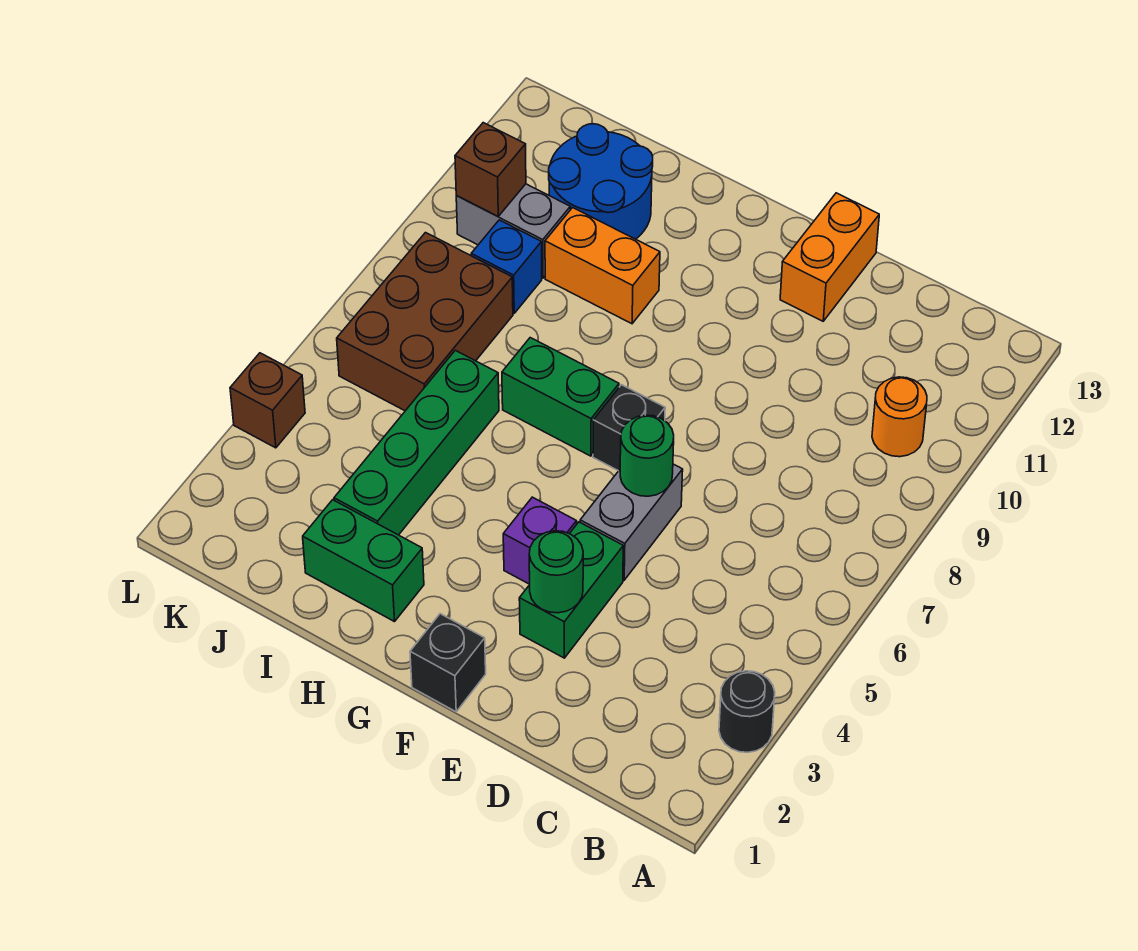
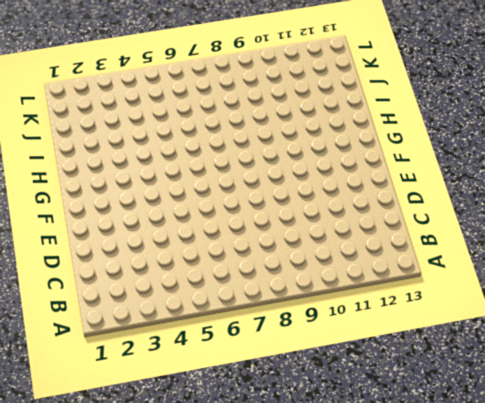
none -> black round brick A3 level 1
none -> orange round brick B10 level 1
none -> green brick E3:E4 level 1

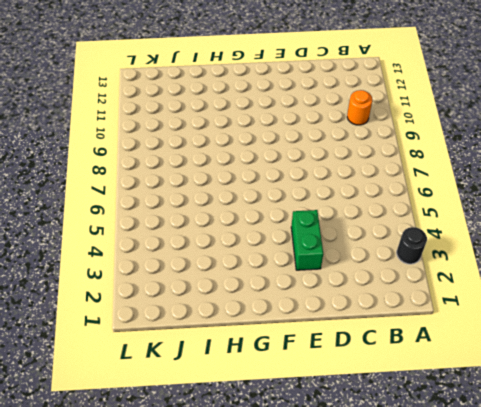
none -> grey brick E5:E6 level 1
none -> orange brick E12:E13 level 1
none -> black brick F1 level 1

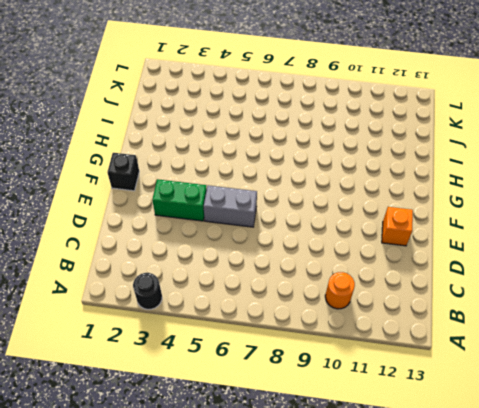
orange brick E12 level 1 -> orange brick E12:E13 level 1
none -> purple brick F4 level 1
none -> black brick F7 level 1
none -> green brick G7:H7 level 1

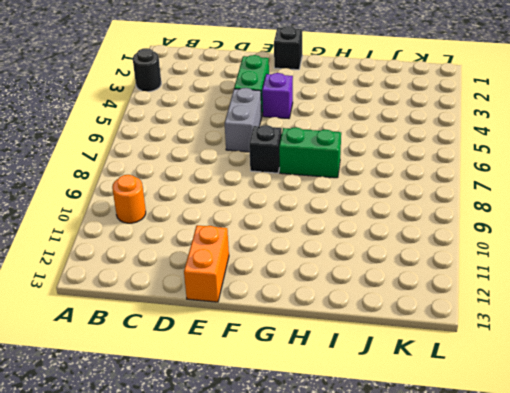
none -> green brick H2:I2 level 1
none -> orange brick H10:I10 level 1
none -> green brick I3:I6 level 1

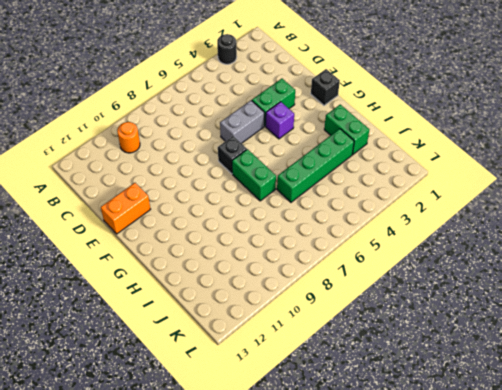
none -> orange brick H10:I10 level 1
none -> blue round brick I11:J12 level 1
none -> brown brick J6:K8 level 1

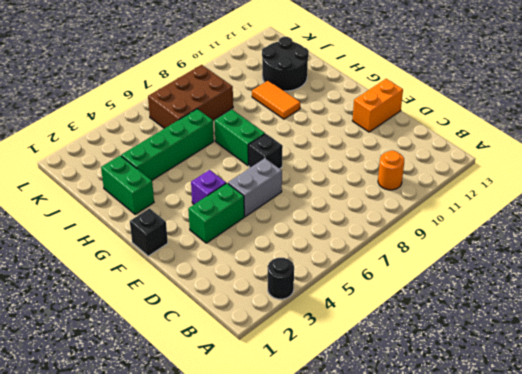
orange tile H10:I10 level 1 -> orange brick H10:I10 level 1
black round brick I11:J12 level 1 -> blue round brick I11:J12 level 1
none -> blue brick J9 level 1
none -> grey brick J10:K10 level 1
none -> brown brick L4 level 1

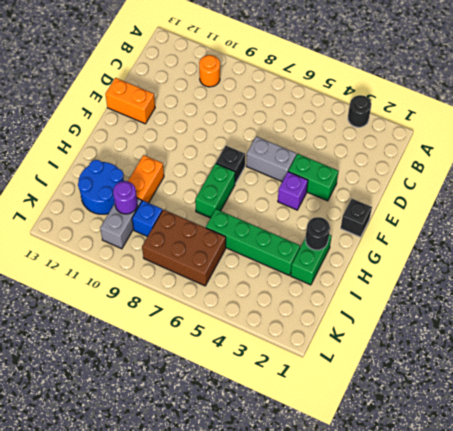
black round brick H2 level 2 -> none
purple round brick J10 level 2 -> none
none -> brown brick L4 level 1
none -> green round brick E3 level 2
none -> green round brick E6 level 2

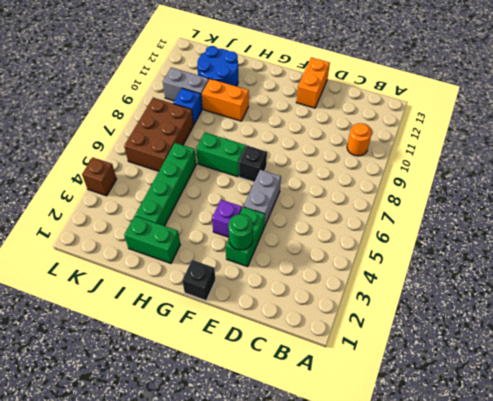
none -> black round brick A3 level 1
none -> green round brick E6 level 2
none -> brown brick K10 level 2

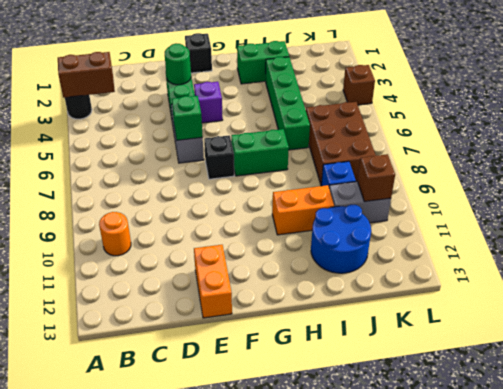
brown brick A3:B3 level 2 -> none
green brick E6 level 2 -> green round brick E6 level 2

